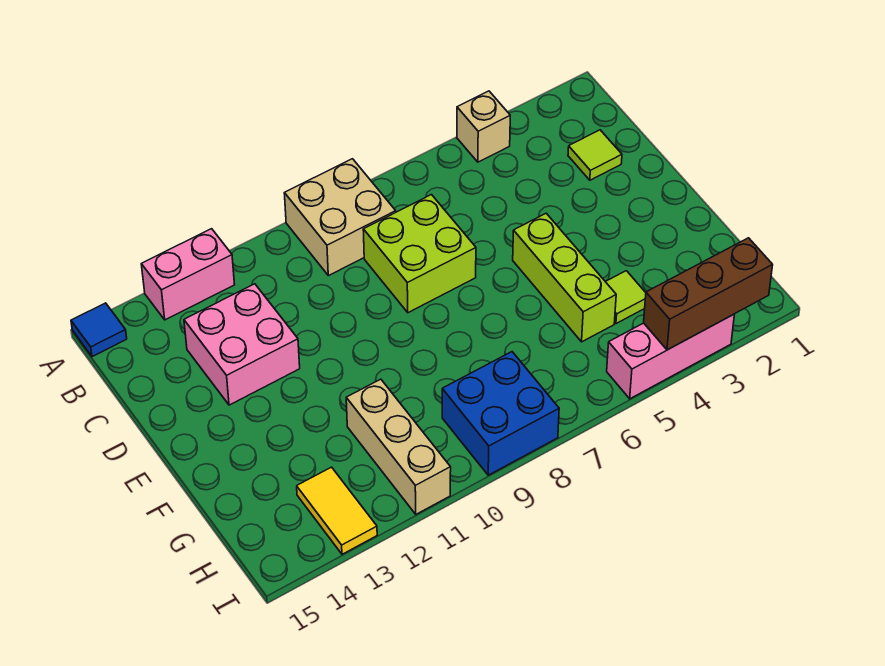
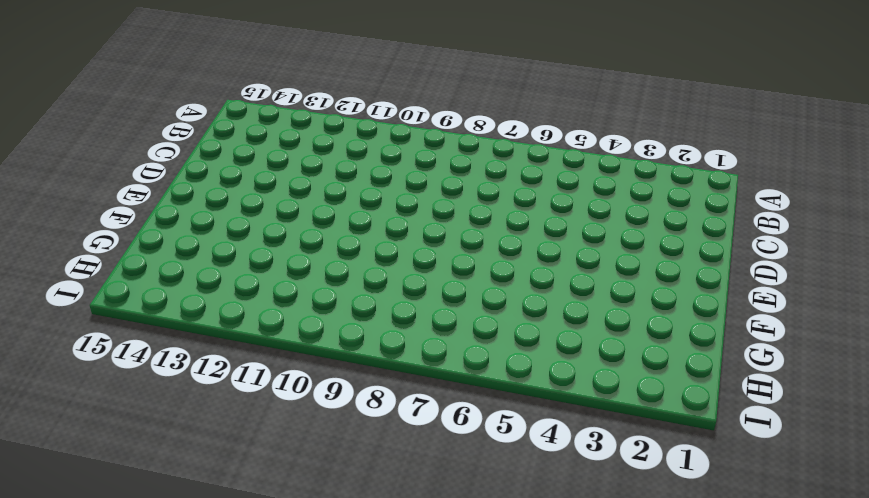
none -> tan brick A4 level 1
none -> tan brick A8:B9 level 1
none -> pink brick A12:A13 level 1

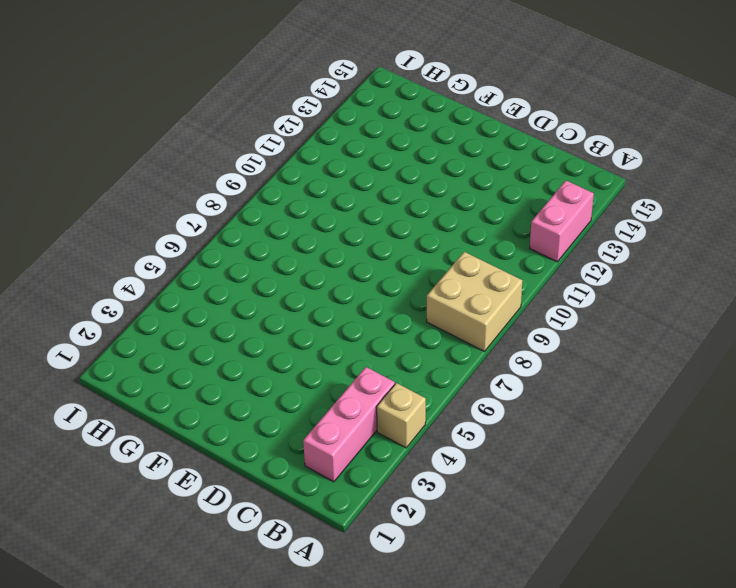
pink brick B2:B4 level 1 -> pink brick I3:I5 level 1
none -> blue tile A15 level 1
none -> lime tile C2 level 1
none -> lime brick C7:D8 level 1

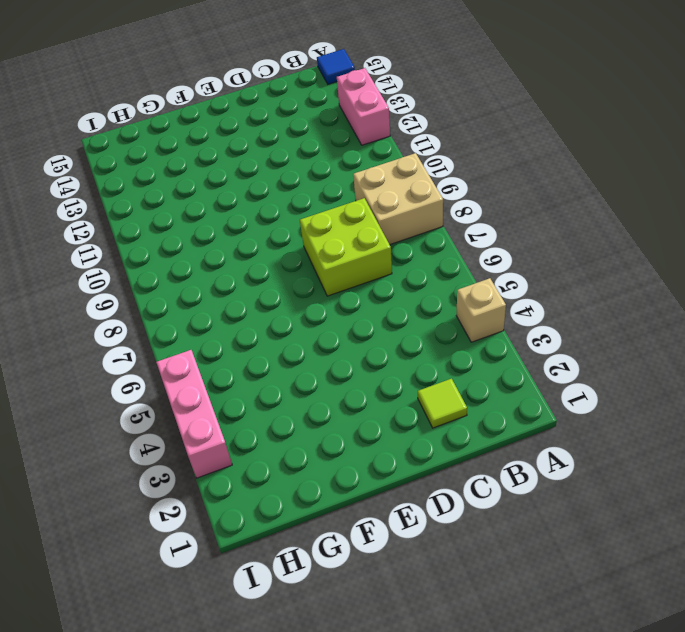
none -> pink brick C12:D13 level 1
none -> lime brick E5:G5 level 1
none -> lime tile G4 level 1

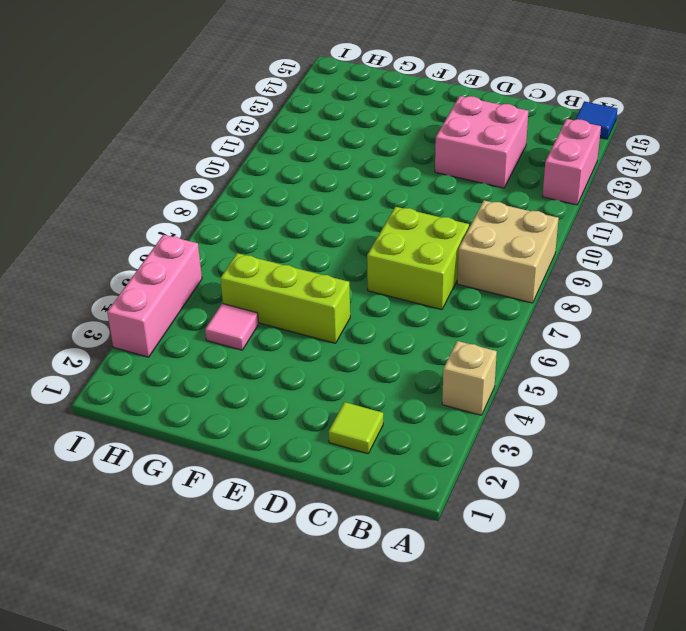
pink tile G4 level 1 -> lime tile G4 level 1
none -> tan brick G11:I11 level 1
none -> blue brick H8:I9 level 1
none -> yellow tile H13:I13 level 1

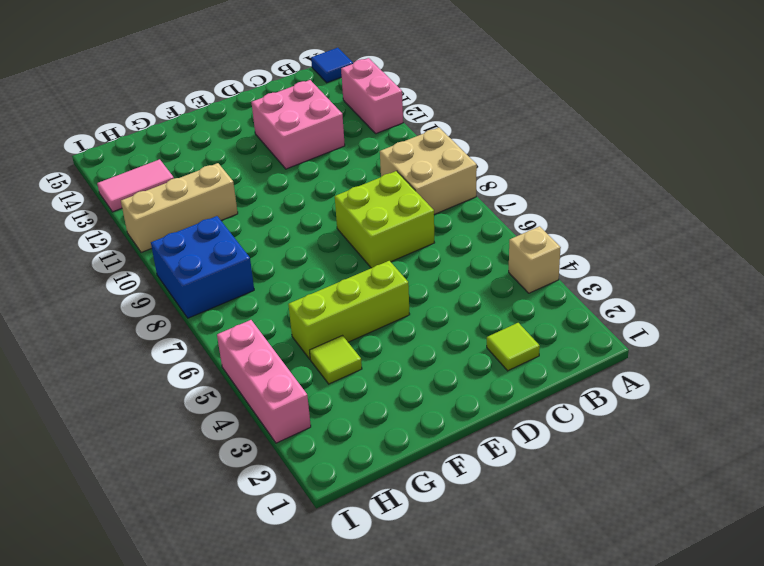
pink tile H13:I13 level 1 -> yellow tile H13:I13 level 1
none -> brown brick I2:I4 level 2

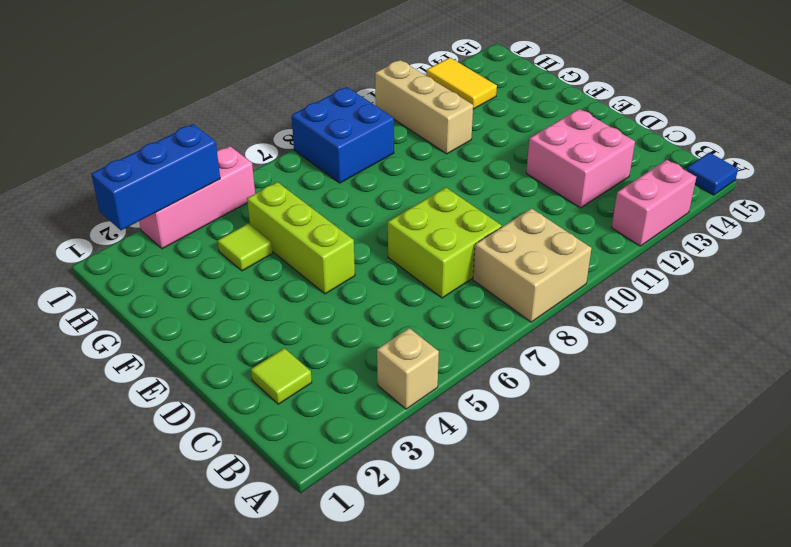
blue brick I2:I4 level 2 -> brown brick I2:I4 level 2

